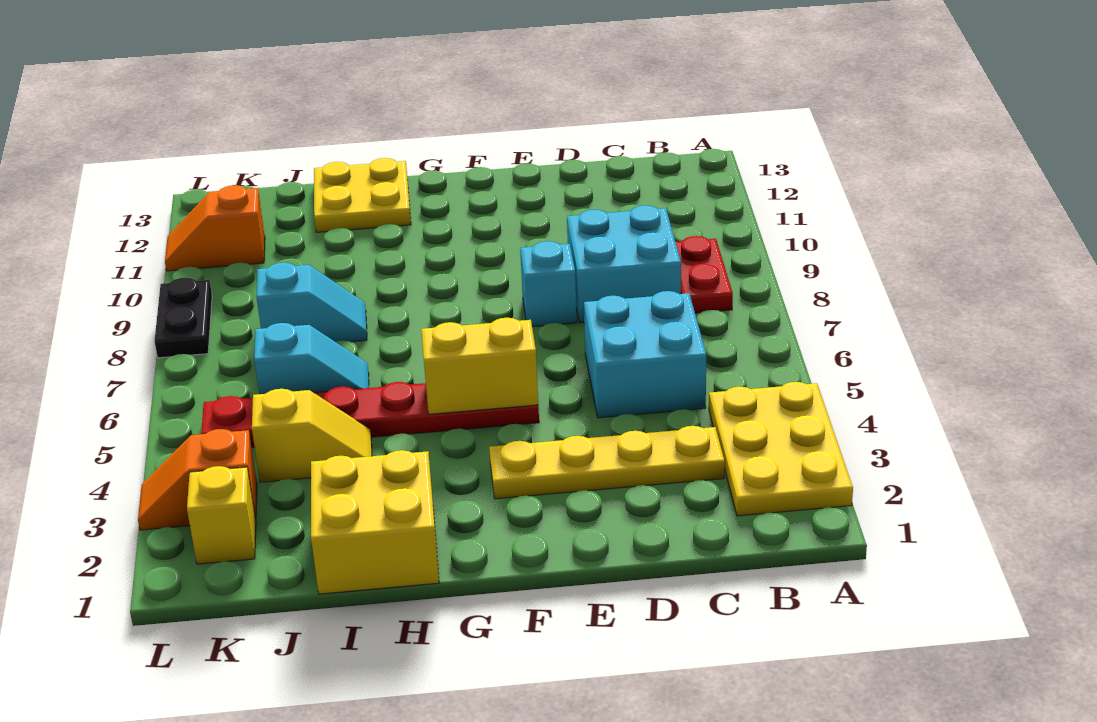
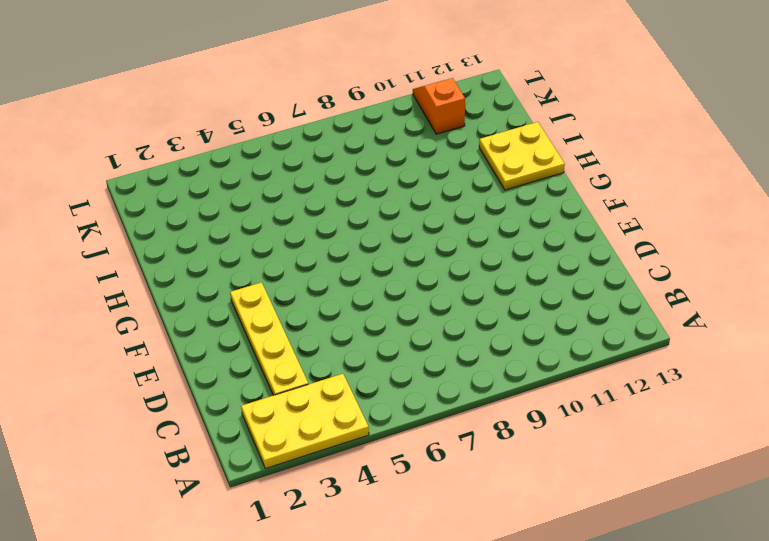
none -> red plate B8:B9 level 1
none -> cyan brick C5:D6 level 1
none -> cyan brick C8:D9 level 1

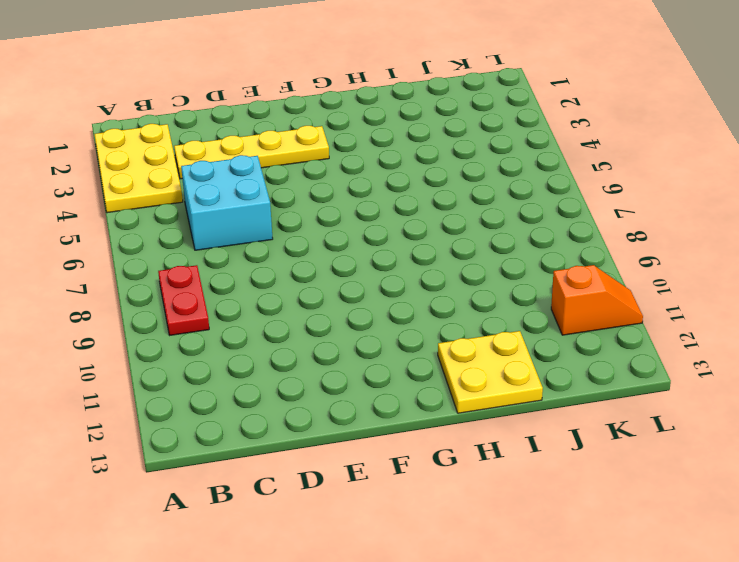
none -> cyan brick C8:D9 level 1
none -> cyan brick E8 level 1
none -> red plate F5:K5 level 1

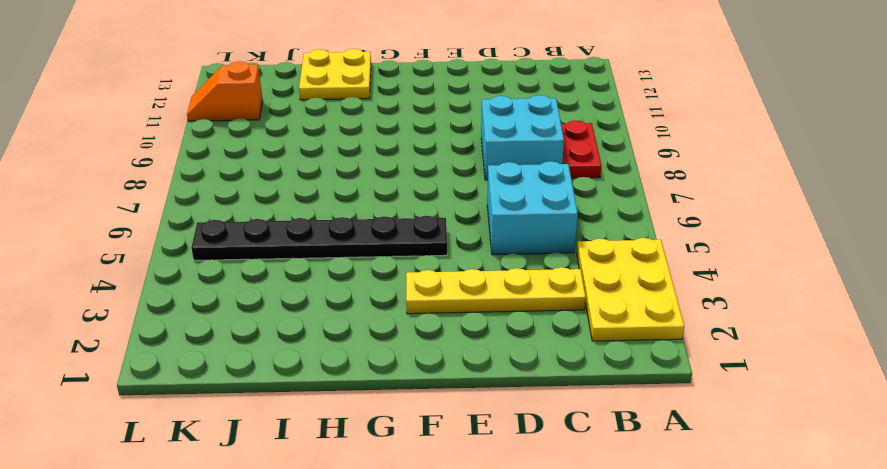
black plate F5:K5 level 1 -> red plate F5:K5 level 1
none -> cyan brick E8 level 1
none -> yellow brick H1:I2 level 1
none -> yellow slope I4:J4 level 1 top J

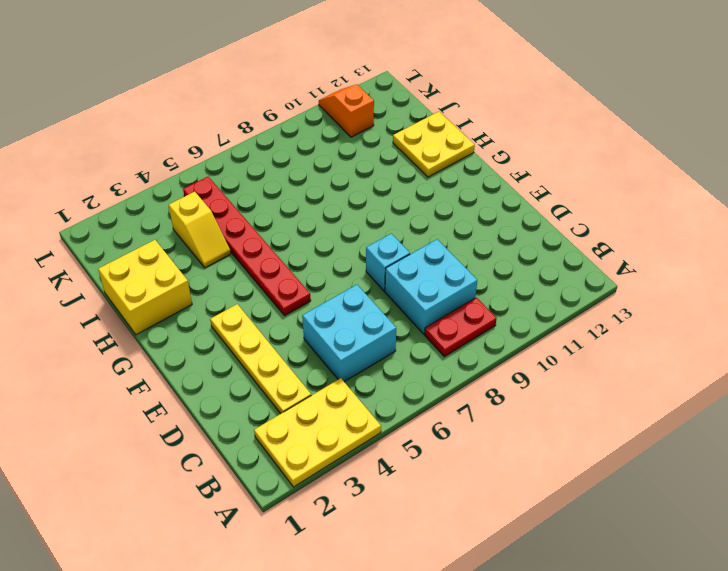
none -> cyan slope I6:J6 level 1 top J
none -> cyan slope I8:J8 level 1 top J
none -> yellow brick K2 level 1

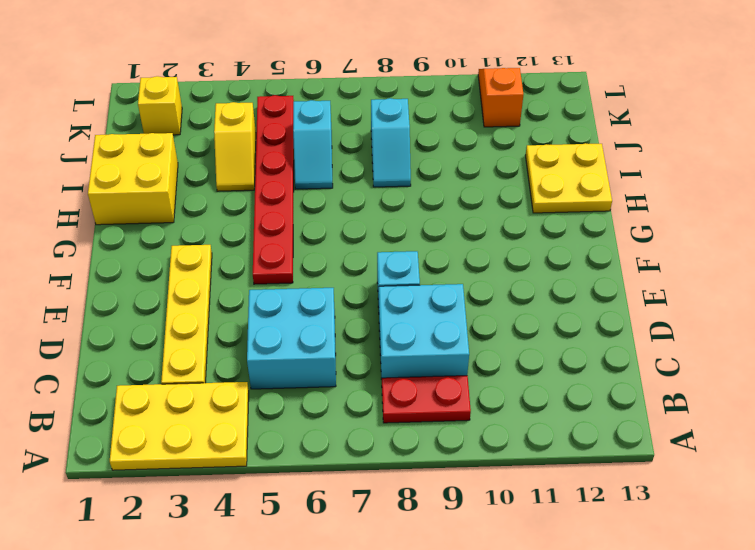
none -> orange slope K3:L3 level 1 top K
none -> black plate L8:L9 level 1
none -> yellow brick F5:G5 level 2

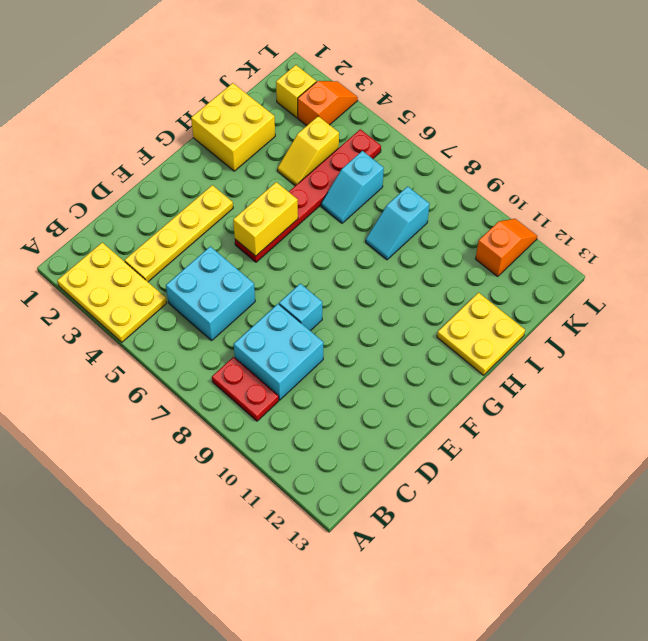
none -> black plate L8:L9 level 1

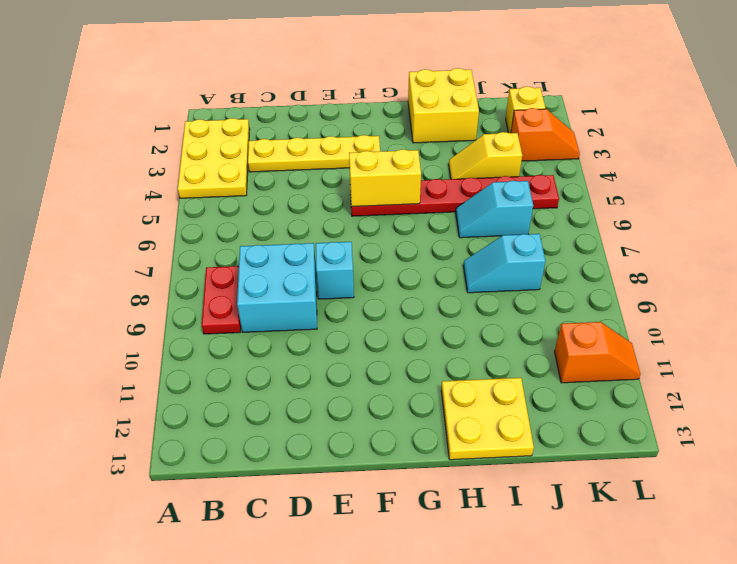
none -> cyan brick C5:D6 level 1
none -> black plate L8:L9 level 1

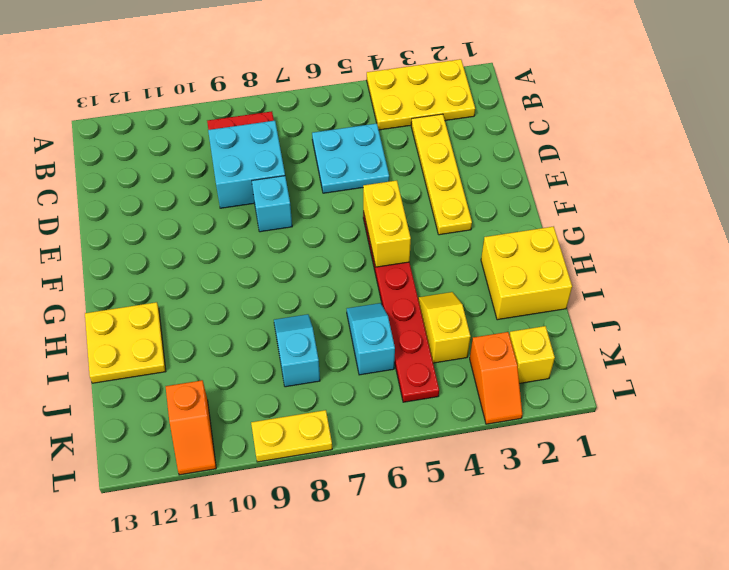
cyan plate C5:D6 level 1 -> cyan brick C5:D6 level 1
yellow plate L8:L9 level 1 -> black plate L8:L9 level 1

